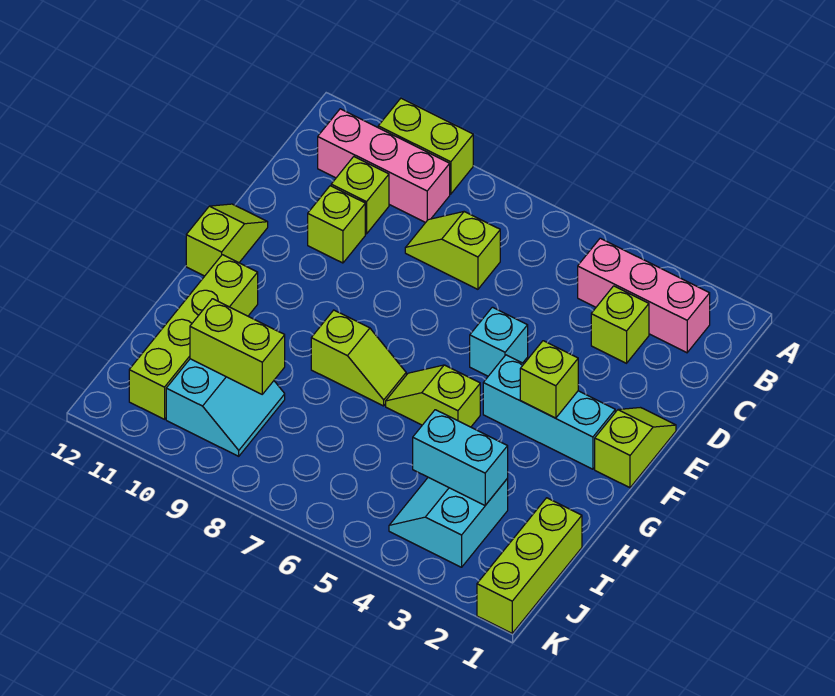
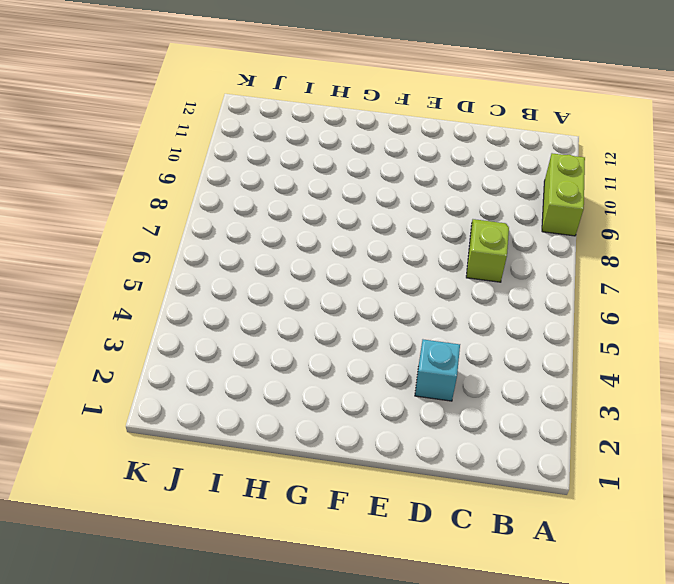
cyan brick D3 level 1 -> cyan brick E5 level 1
none -> pink brick B2:B4 level 1
none -> pink brick B9:B11 level 1
none -> lime brick C3 level 1

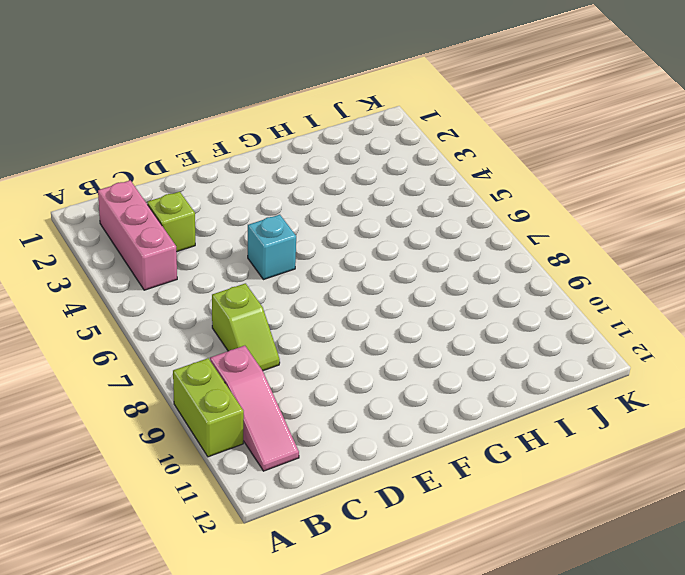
pink slope B9:B11 level 1 top 9 -> pink brick B9:B11 level 1
none -> lime brick C10 level 1
none -> lime brick D10 level 1
none -> lime slope E1:F1 level 1 top F

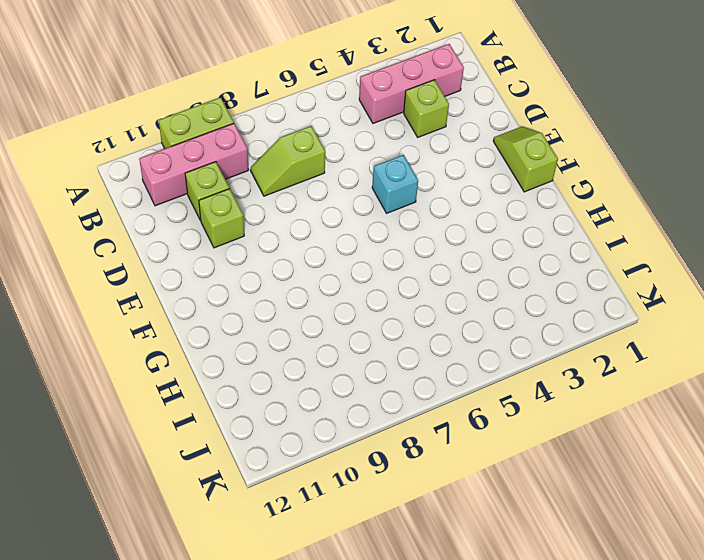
none -> lime slope E12:F12 level 1 top F
none -> cyan brick F2:F4 level 1
none -> lime slope G5:G6 level 1 top 5

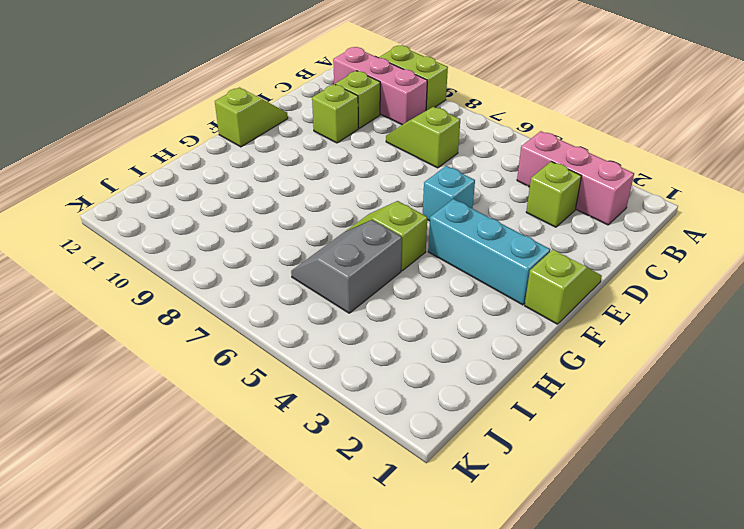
grey slope H5:I6 level 1 top 5 -> none
none -> lime slope G7:G8 level 1 top 8
none -> lime brick G11:J11 level 1
none -> lime brick I1:K1 level 1

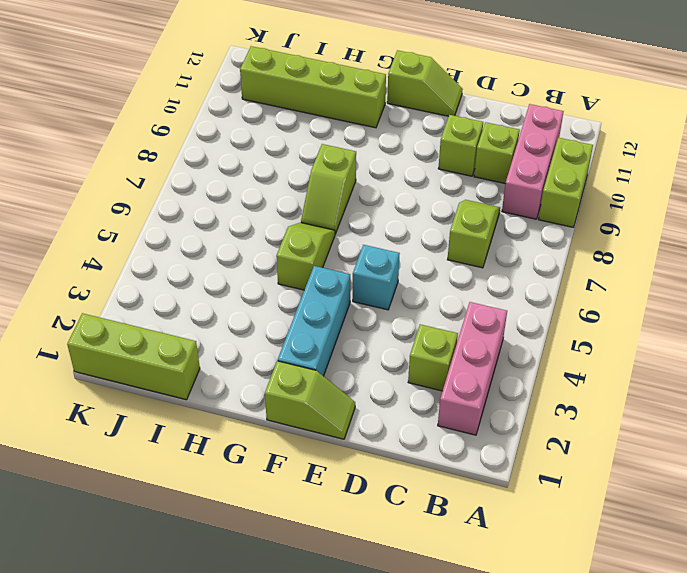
none -> cyan slope I3:J4 level 1 top 3
none -> cyan slope I9:J10 level 1 top 10
none -> lime brick F3 level 2

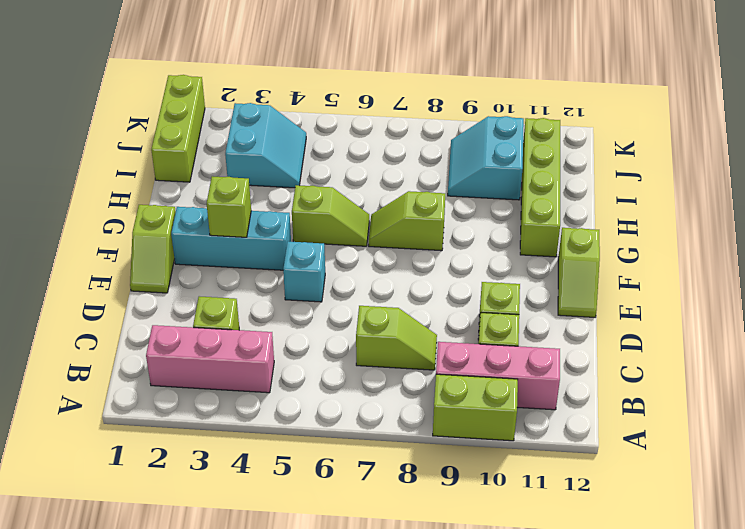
none -> cyan brick I3:I4 level 2
none -> lime brick I9:I10 level 2

